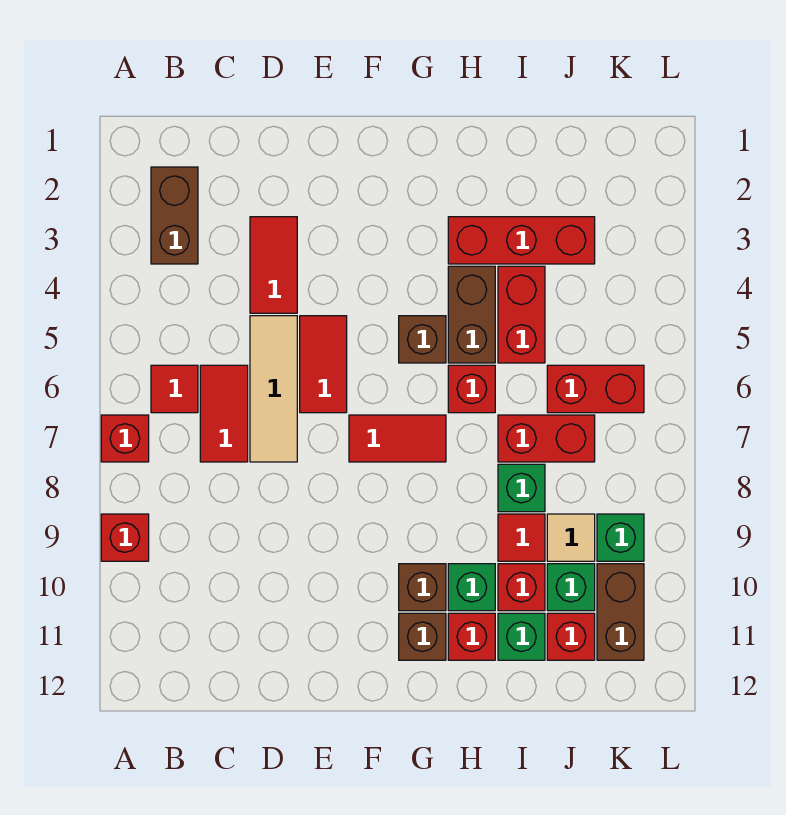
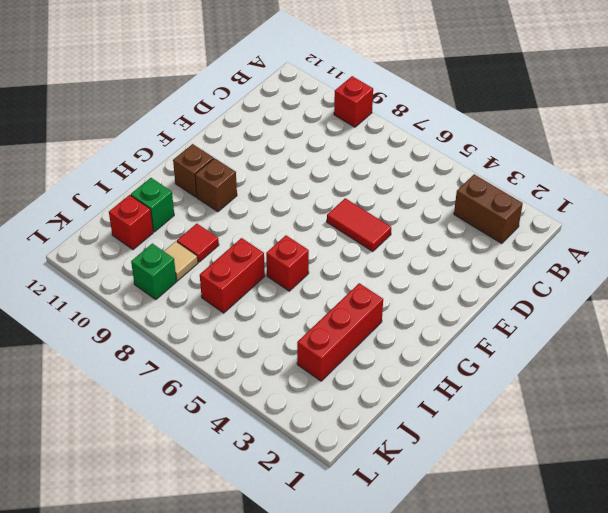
none -> red brick A7 level 1
none -> red tile B6 level 1
none -> red tile C6:C7 level 1

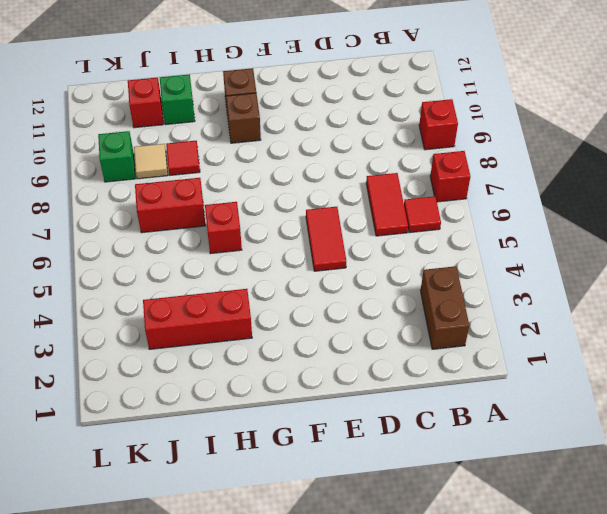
none -> red tile D3:D4 level 1
none -> tan tile D5:D7 level 1
none -> red tile F7:G7 level 1

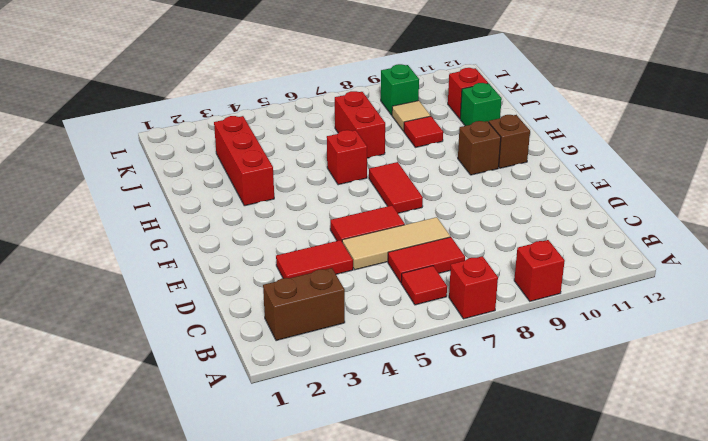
none -> brown brick G5 level 1
none -> brown brick H4:H5 level 1
none -> green brick H10 level 1

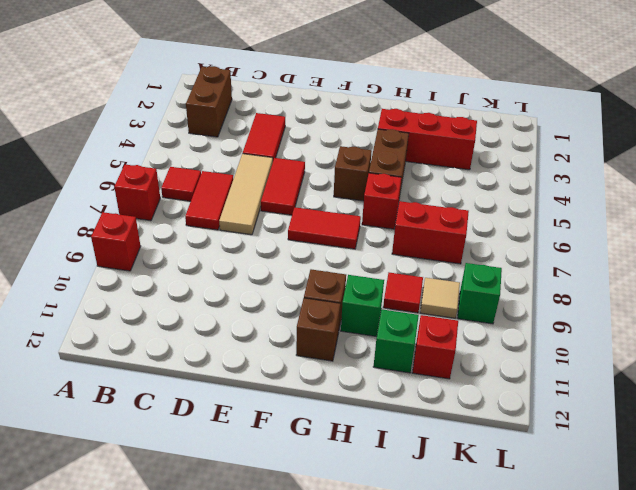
none -> red brick H11 level 1
none -> red brick I4:I5 level 1
none -> green brick I8 level 1

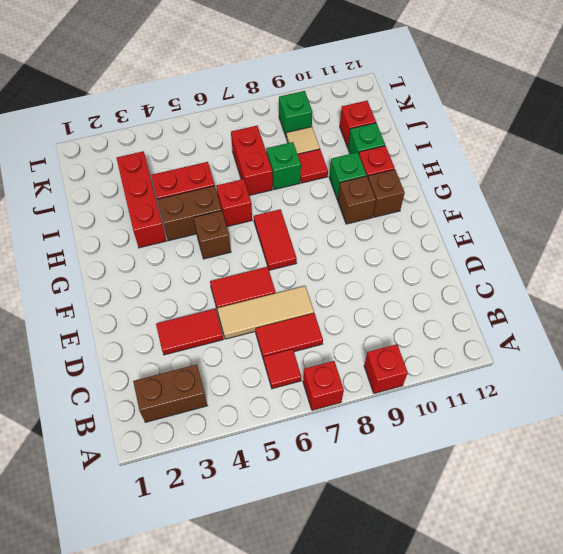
none -> red brick I10 level 1
none -> red brick J6:K6 level 1
none -> green brick J10 level 1

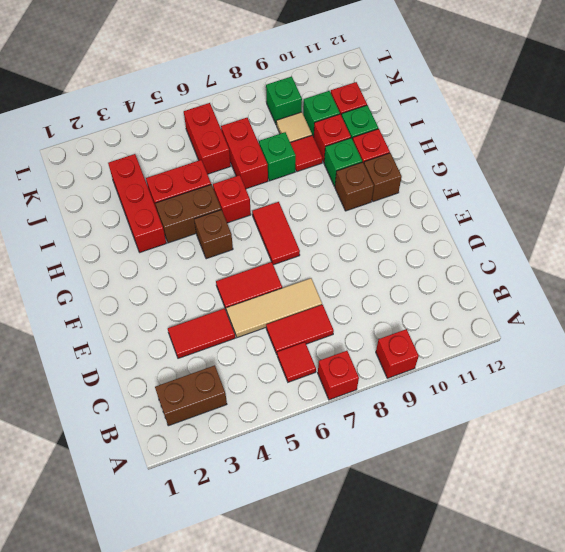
none -> brown brick K10:K11 level 1

